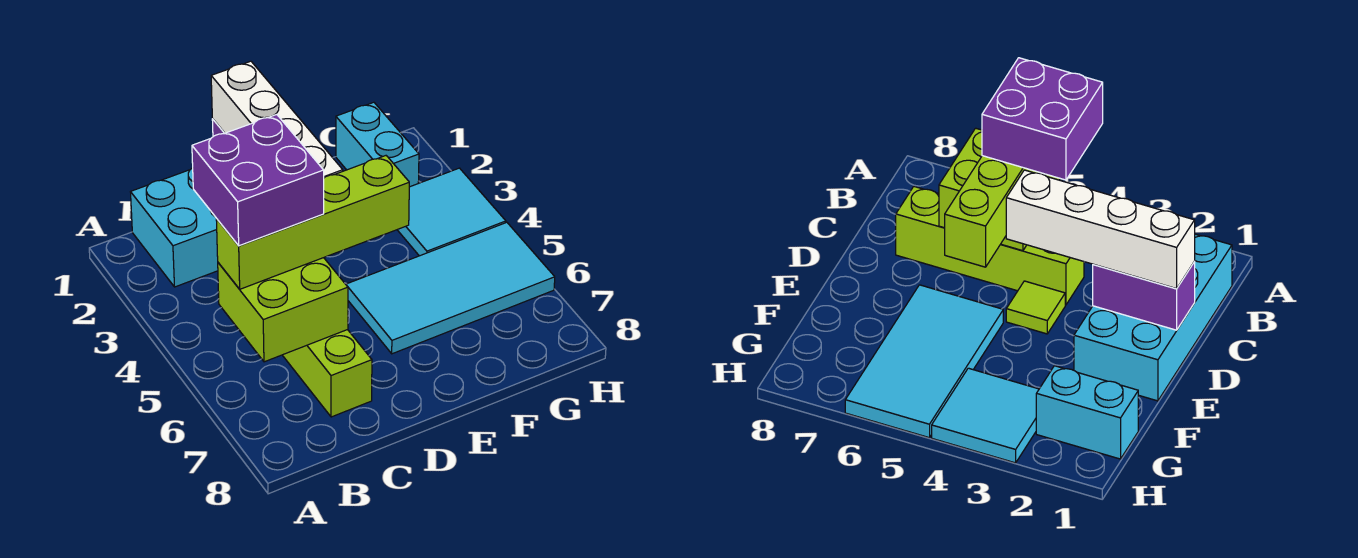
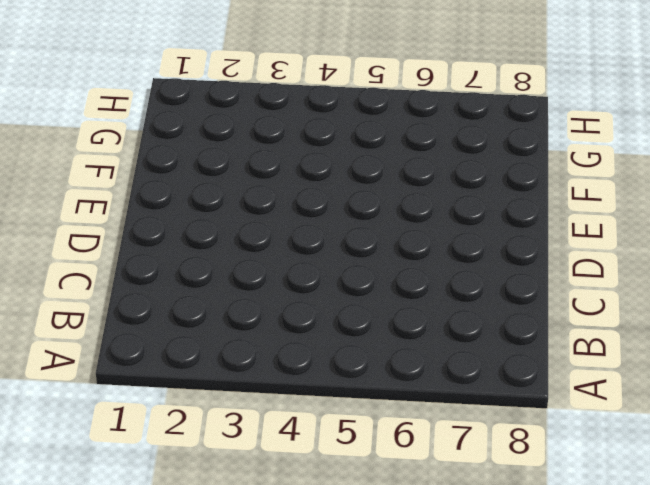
none -> cyan brick B1:E2 level 1
none -> lime brick C4:C7 level 1

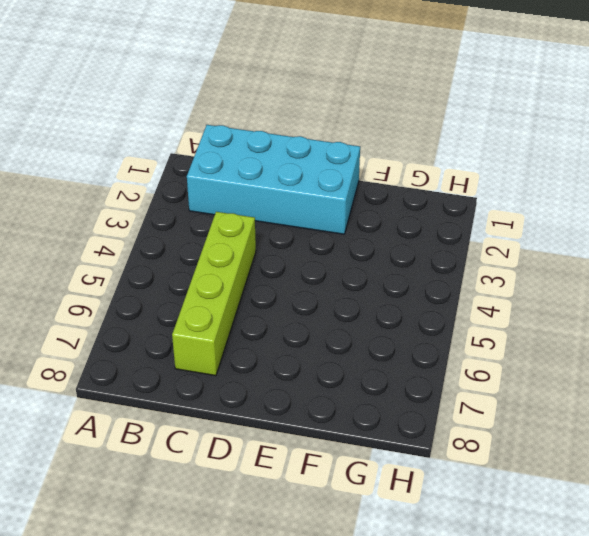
none -> lime tile D4 level 1
none -> cyan tile E5:H6 level 1

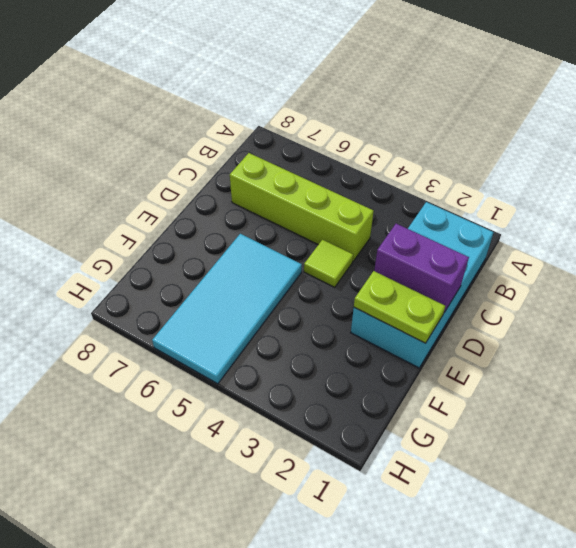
lime plate E1:E2 level 2 -> none
none -> cyan brick G1:G2 level 1
none -> cyan tile G3:H4 level 1

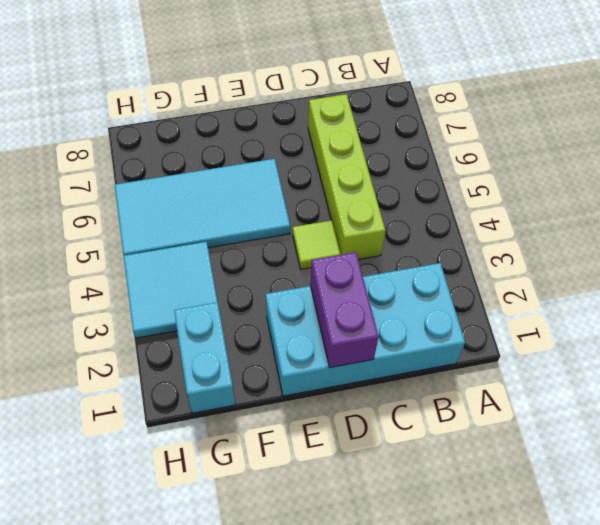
none -> lime brick B5:C6 level 2
none -> lime brick B5:E5 level 3

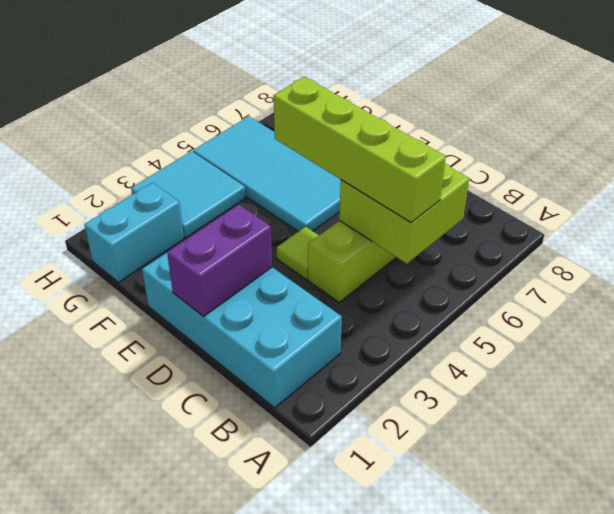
none -> white brick D1:D4 level 3
none -> purple brick B4:C5 level 4

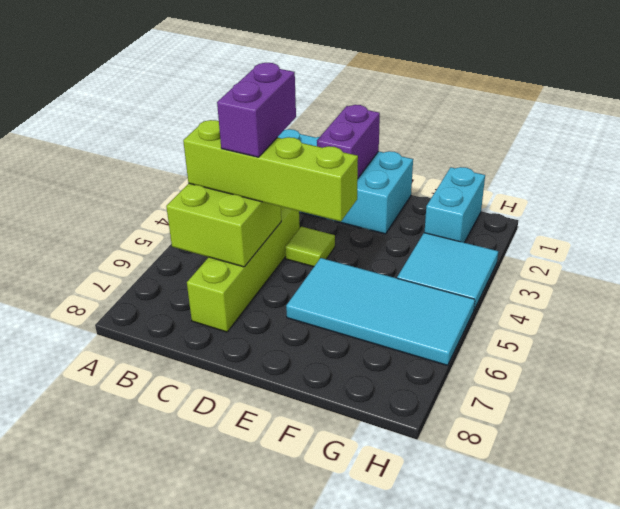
purple brick C4:C5 level 4 -> purple brick B4:C5 level 4
none -> white brick D1:D4 level 3

